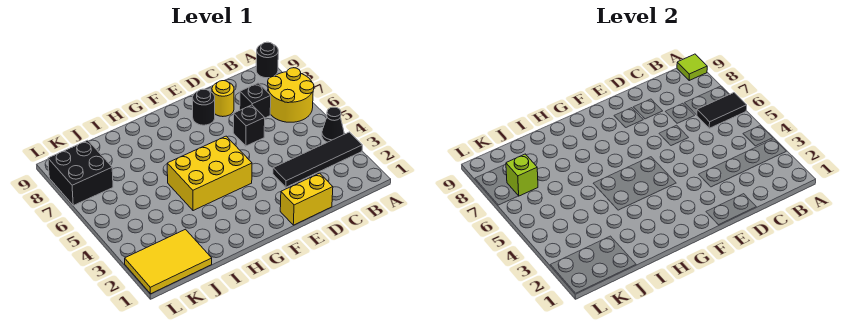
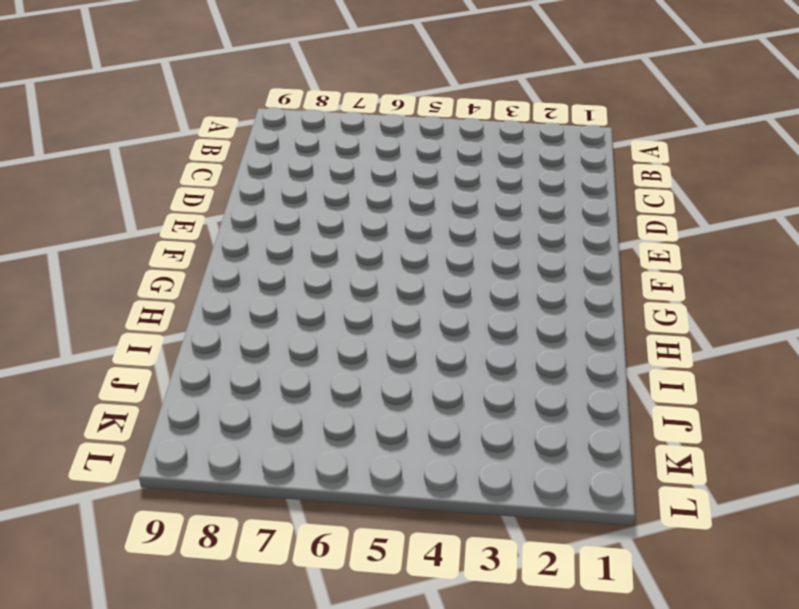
none -> black tile A3:D3 level 1
none -> black cone A4 level 1
none -> yellow round brick A6:B7 level 1

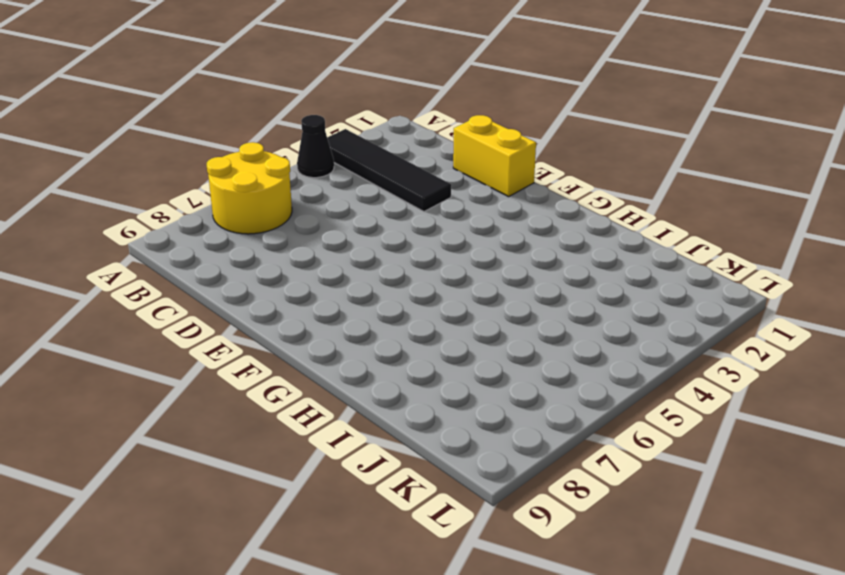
none -> black round brick A9 level 1
none -> black brick C7 level 1
none -> black brick D6 level 1

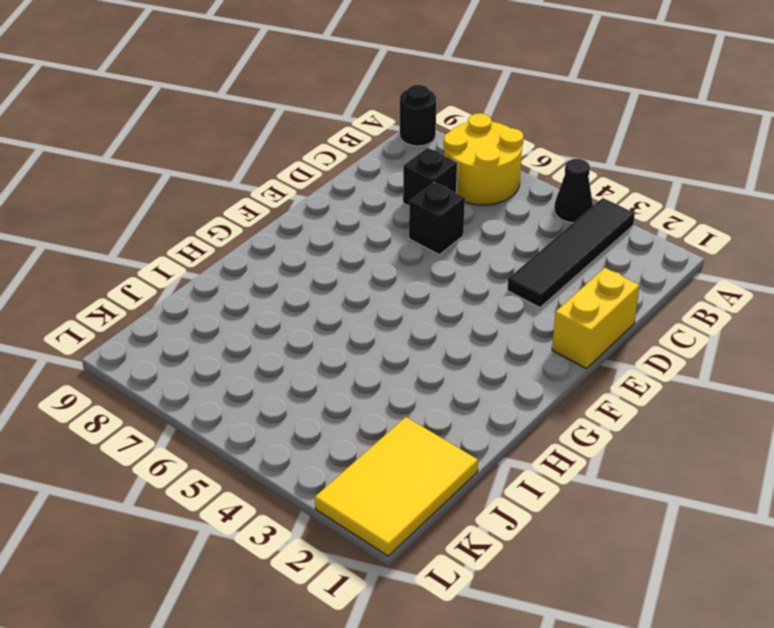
none -> yellow round brick D8 level 1
none -> black round brick E8 level 1
none -> yellow brick F4:H5 level 1

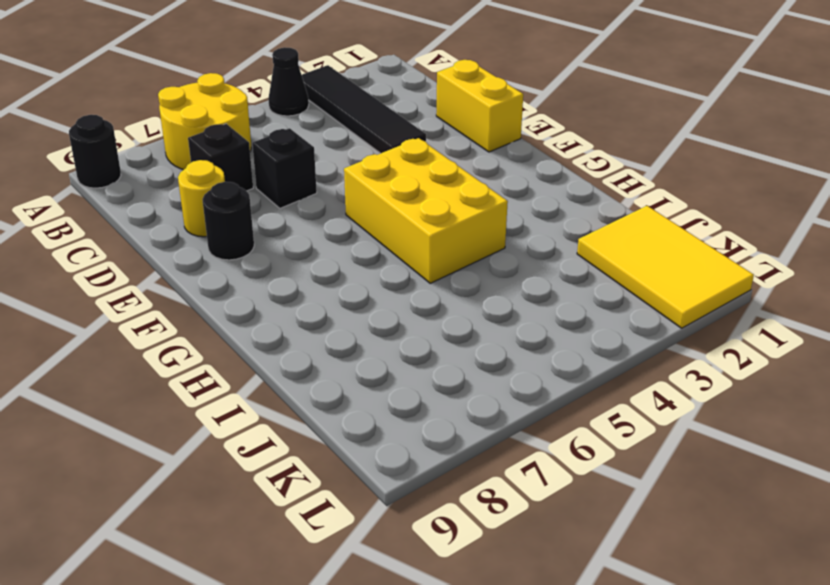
none -> black brick K7:L8 level 1
none -> black tile A6:B6 level 2
none -> lime tile A9 level 2

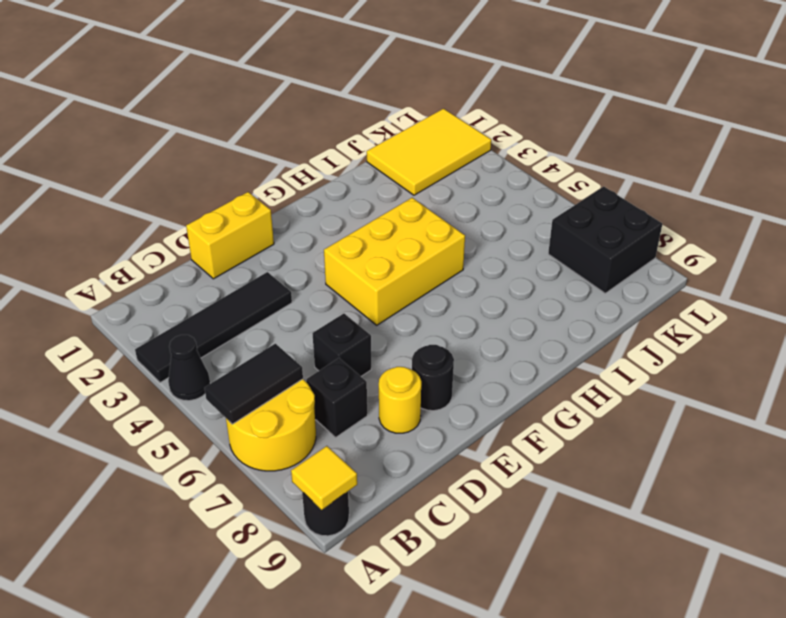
yellow tile A9 level 2 -> lime tile A9 level 2
none -> lime brick K7 level 2

